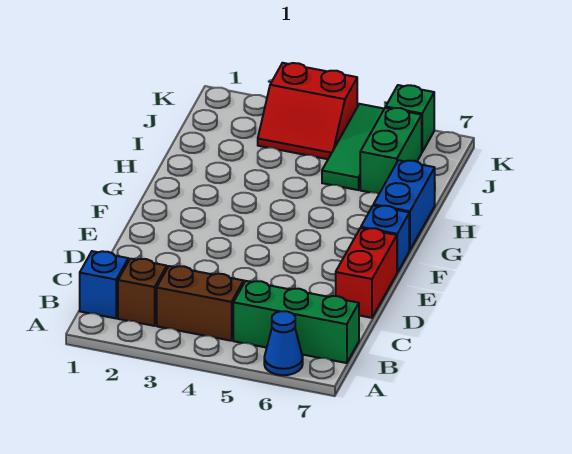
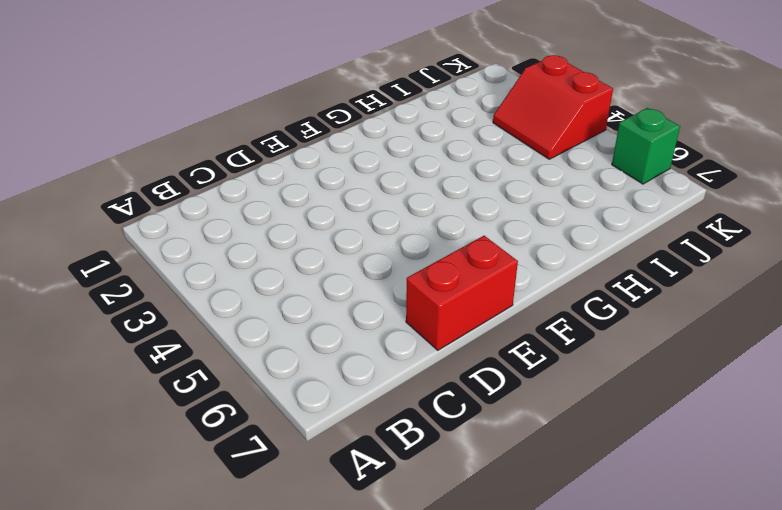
none -> blue cone A6 level 1
none -> blue brick B1 level 1
none -> brown brick B2 level 1

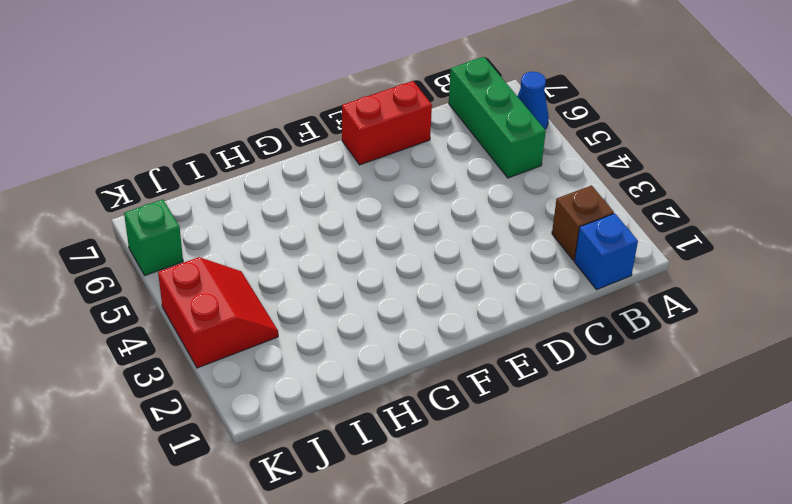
none -> brown brick B3:B4 level 1
none -> blue brick F7 level 1
none -> blue brick G7:H7 level 1

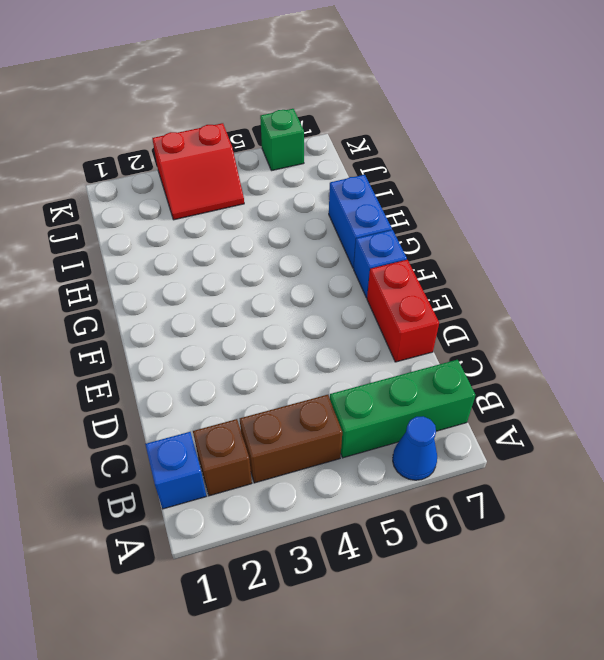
none -> green tile I5:K5 level 1
none -> green brick I6:J6 level 1

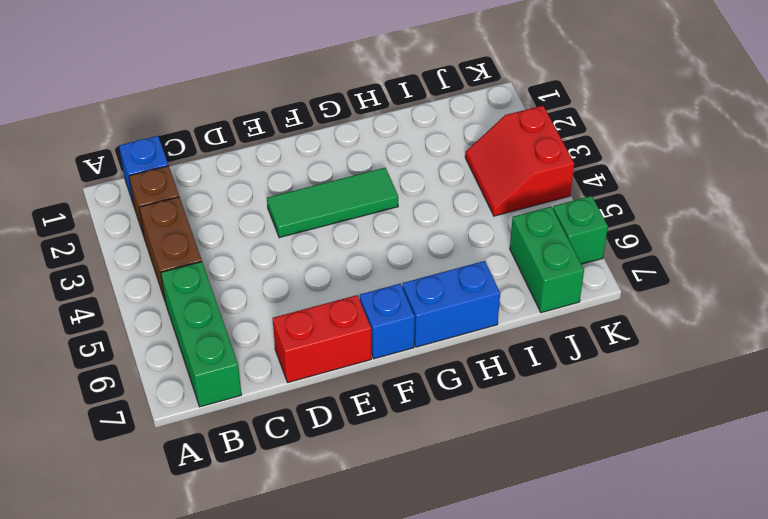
green tile E3:G3 level 1 -> green tile I5:K5 level 1
green brick J6:J7 level 1 -> green brick I6:J6 level 1
none -> blue cone A6 level 1

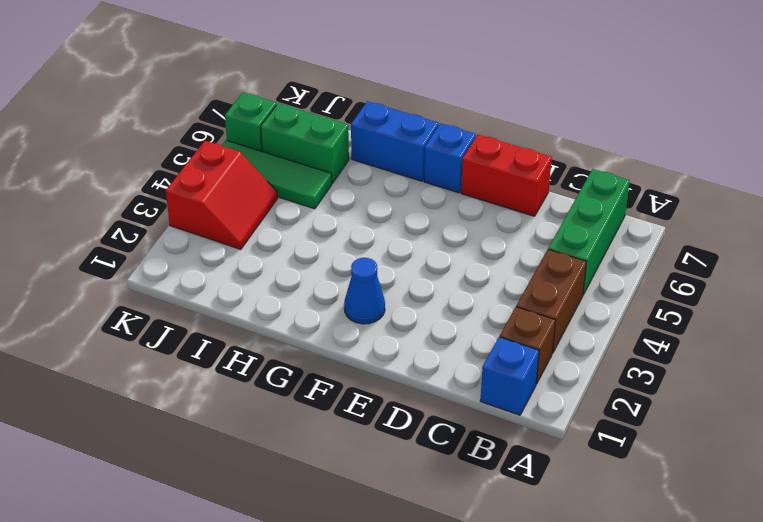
blue cone F2 level 1 -> blue cone A6 level 1

